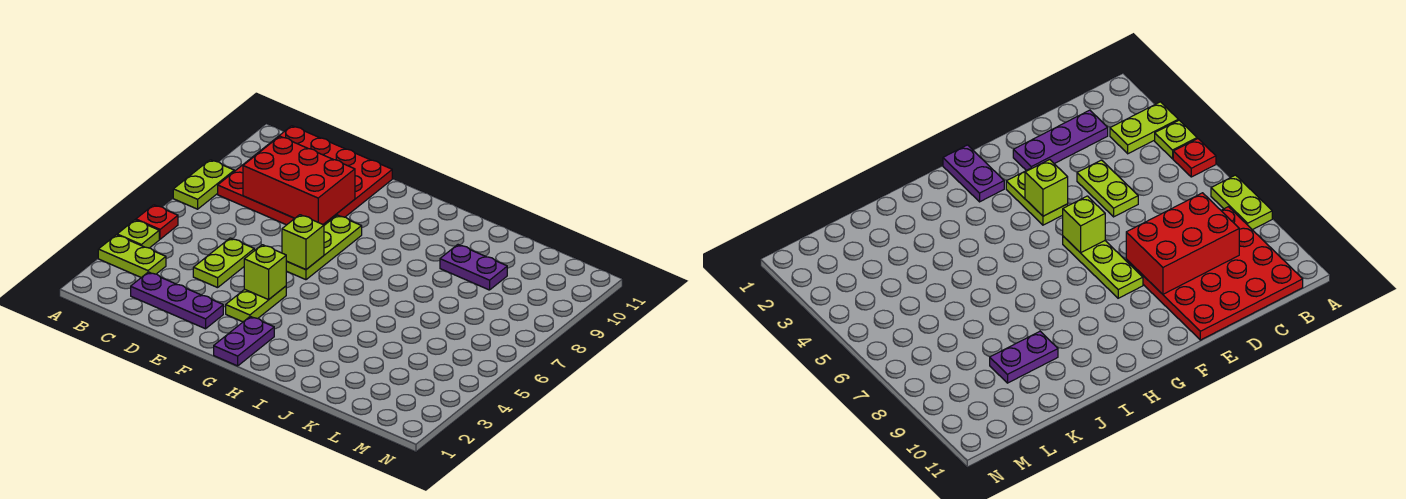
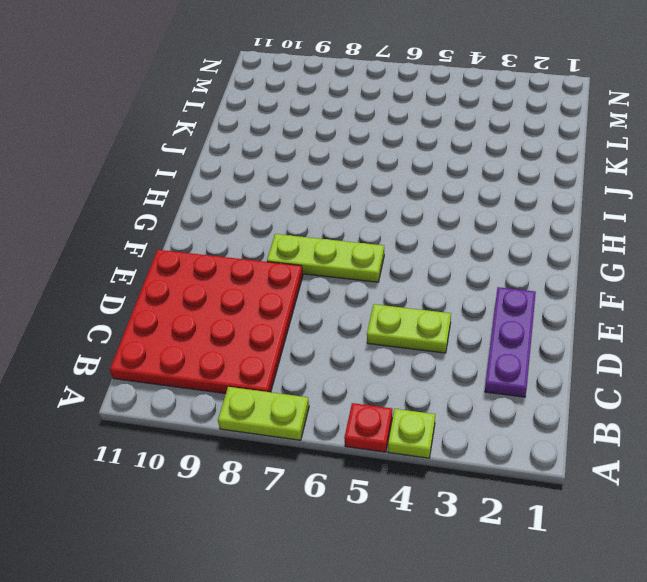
none -> lime plate A3:B3 level 1
none -> lime plate F3:F4 level 1
none -> purple plate G1:G2 level 1

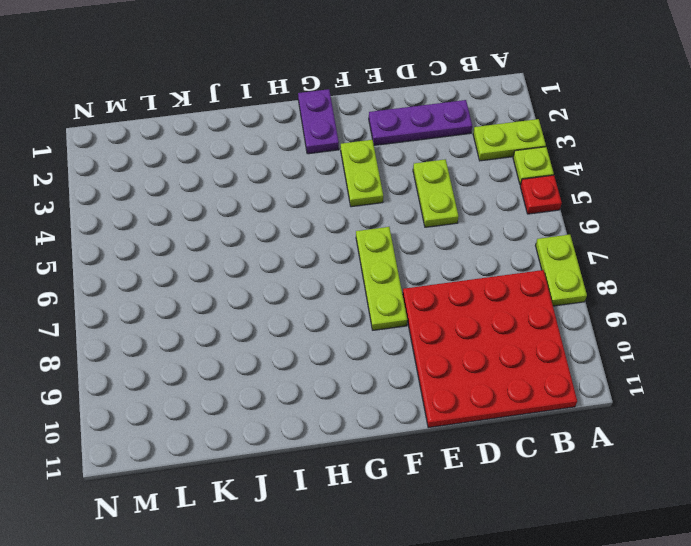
none -> purple plate J9:K9 level 1
none -> red brick C8:E9 level 2
none -> lime brick F4 level 2

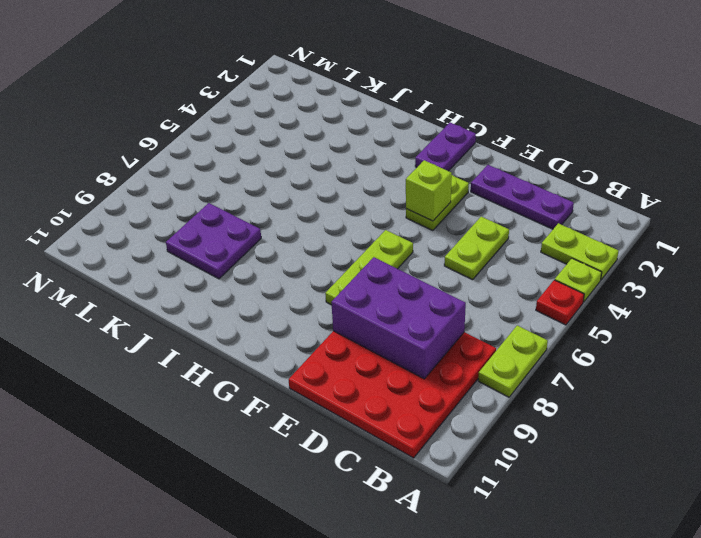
purple brick C8:E9 level 2 -> red brick C8:E9 level 2
purple plate J8:K9 level 1 -> purple plate J9:K9 level 1
none -> lime brick F6 level 2

